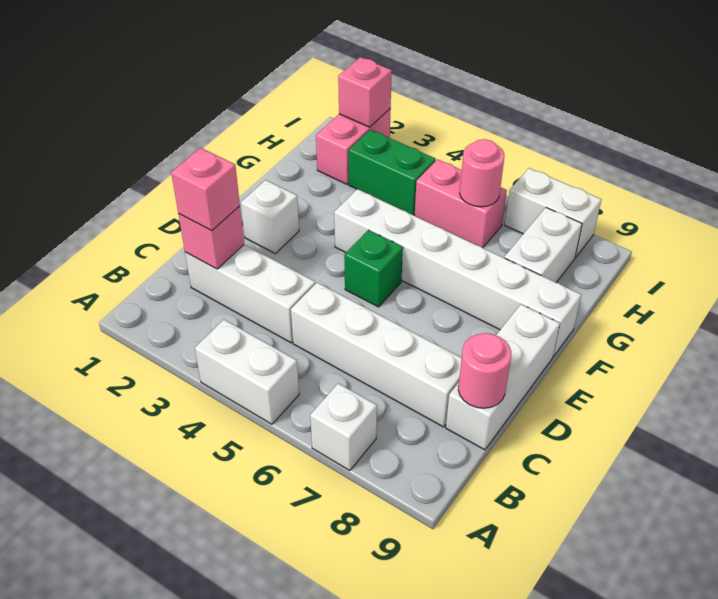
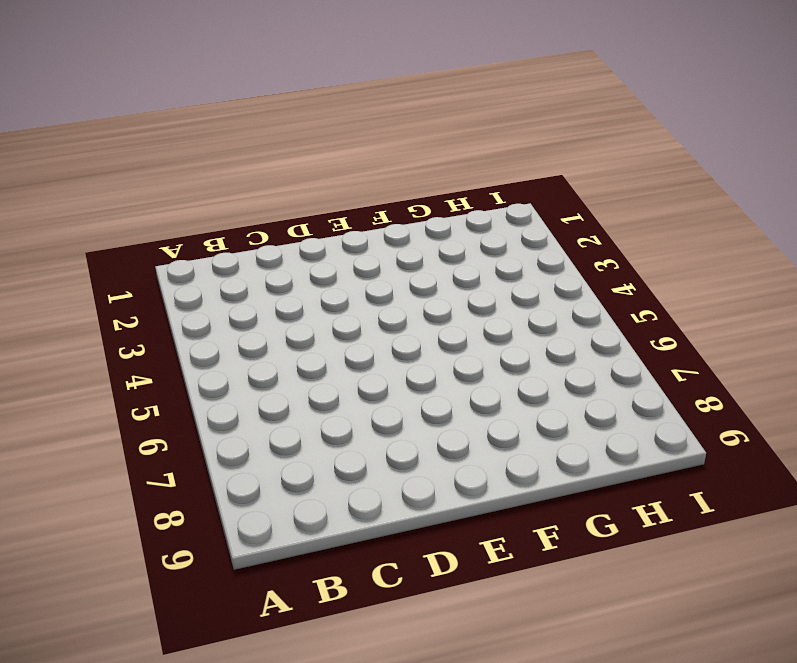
none -> white brick A4:A5 level 1
none -> white brick A7 level 1
none -> white brick C2:C4 level 1

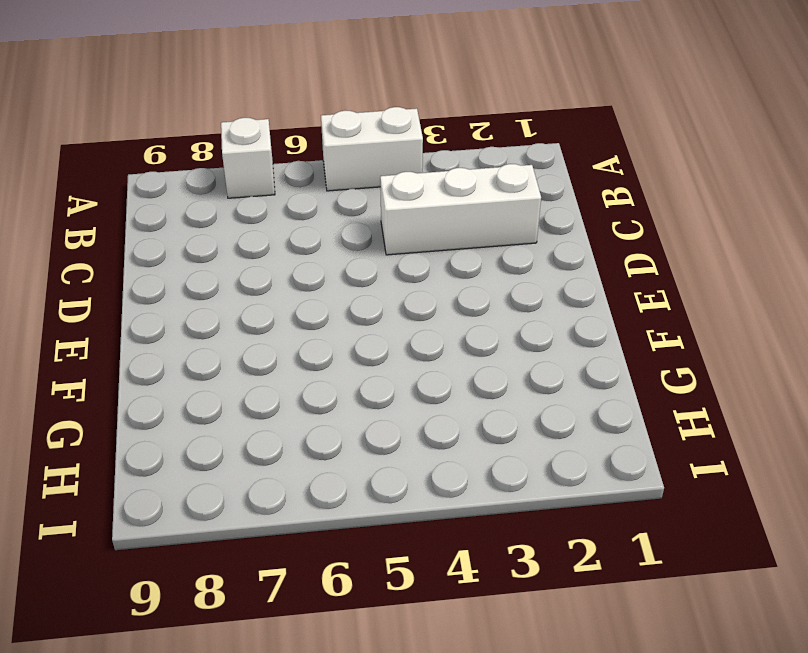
none -> white brick C5:C8 level 1
none -> white brick C9:E9 level 1
none -> white brick E2 level 1

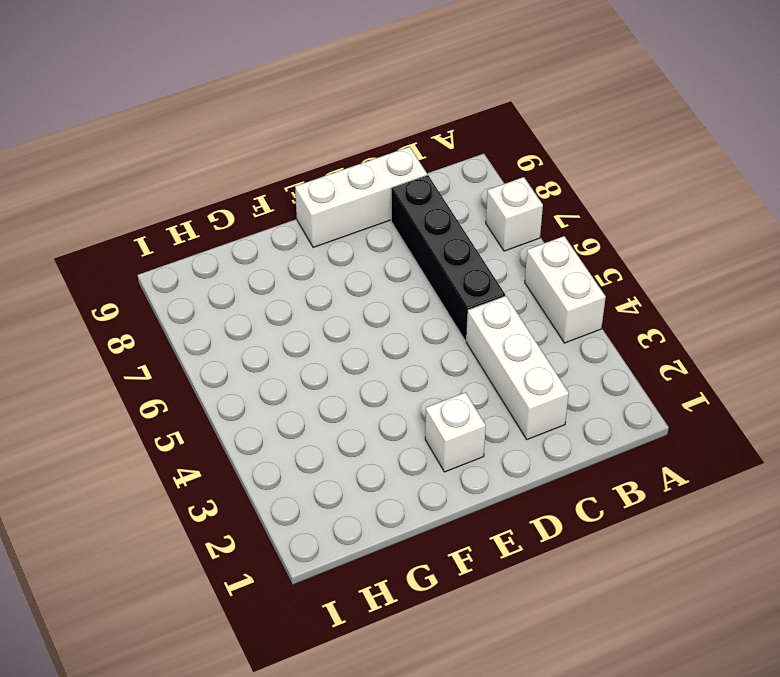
black brick C5:C8 level 1 -> white brick C5:C8 level 1
none -> green brick E5 level 1
none -> white brick F4:F9 level 1
none -> white brick G8:H8 level 1

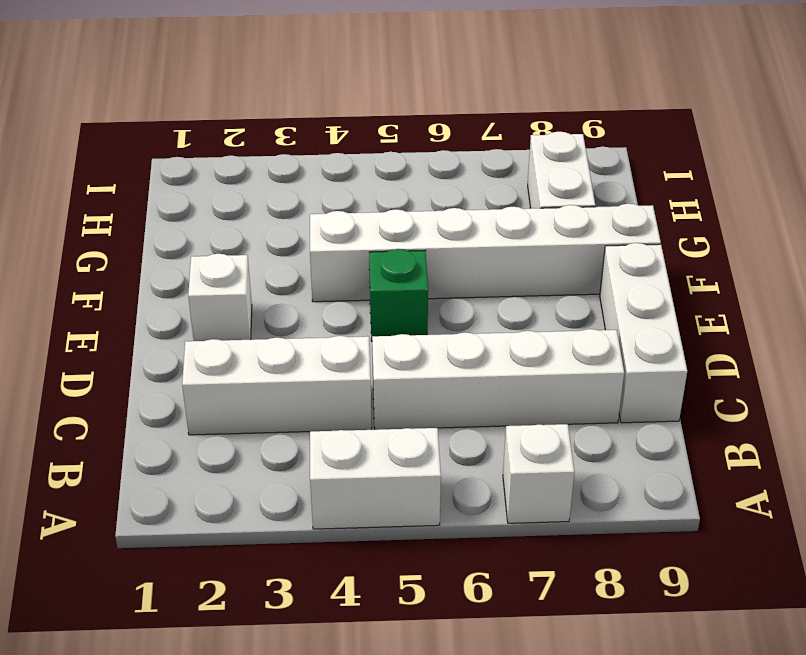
none -> pink brick H2:I2 level 1
none -> green brick H3:H4 level 1
none -> pink brick H5:H6 level 1

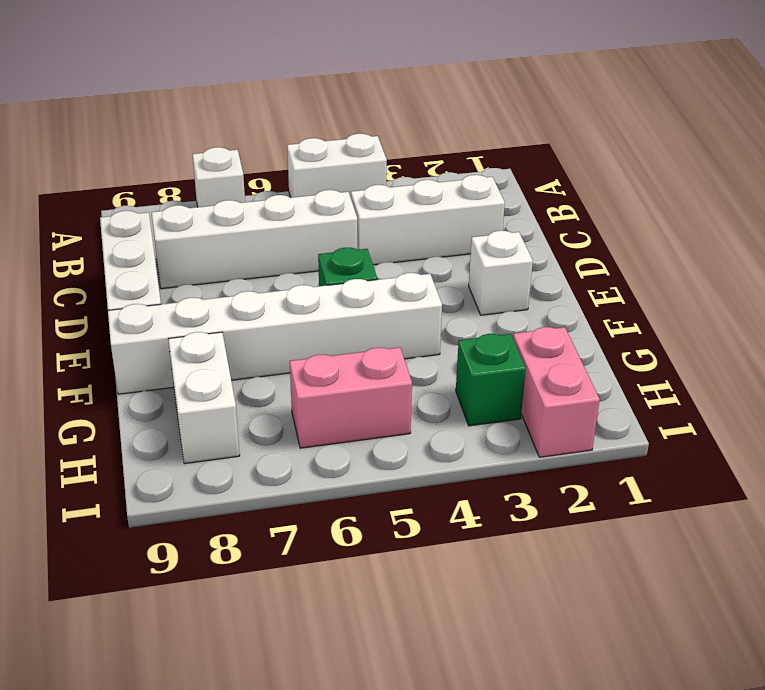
green brick H3 level 1 -> green brick H3:H4 level 1
none -> white brick I7:I8 level 1
none -> pink brick C2 level 2
none -> pink round brick C9 level 2

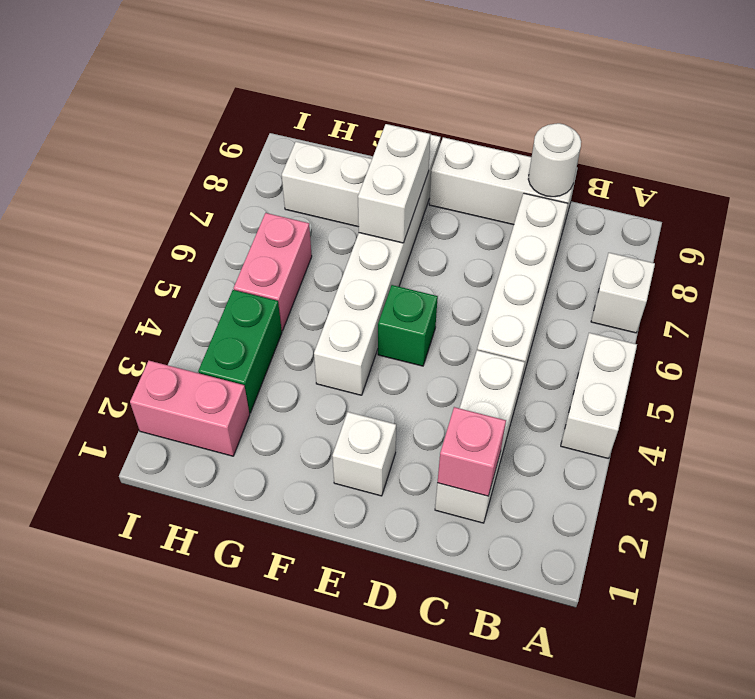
white round brick C9 level 2 -> pink round brick C9 level 2
white brick F7:F8 level 2 -> white brick I7:I8 level 1
none -> pink round brick H6 level 2
none -> pink brick I2 level 2
none -> pink brick C2 level 3

